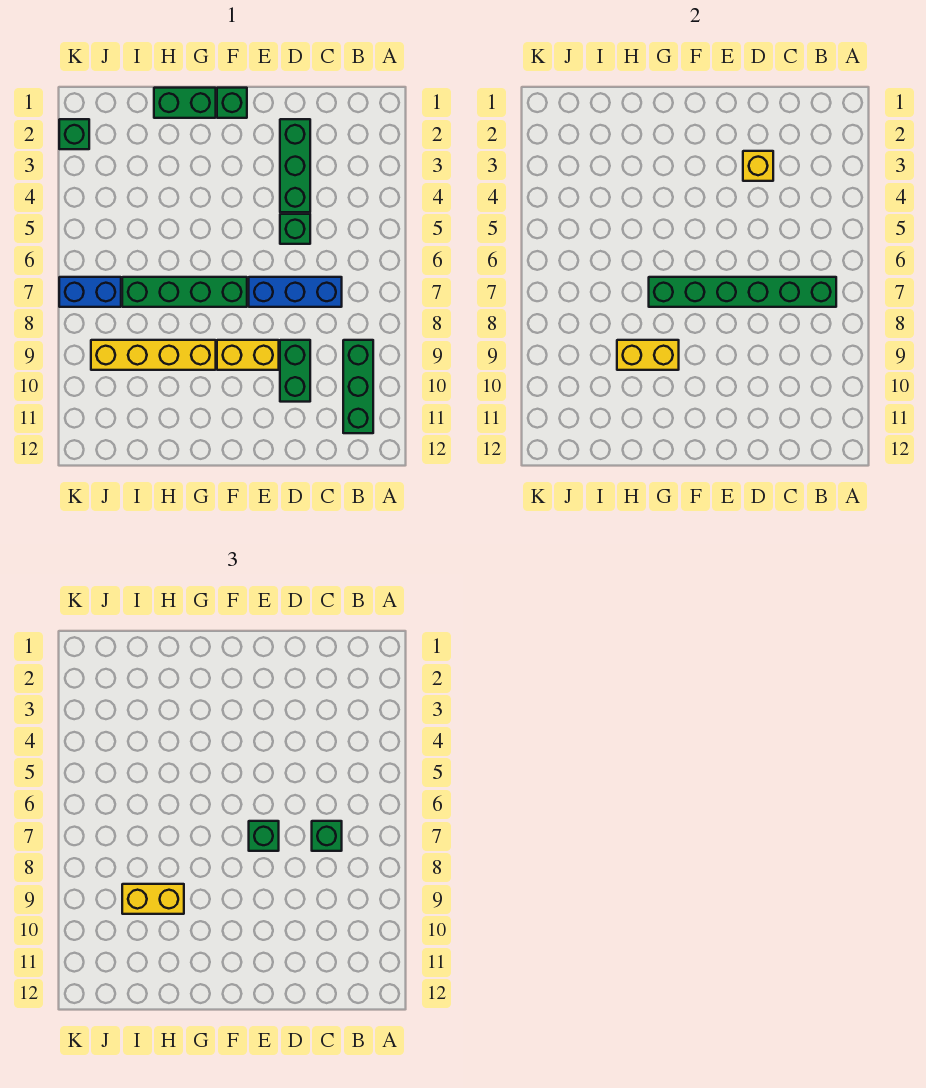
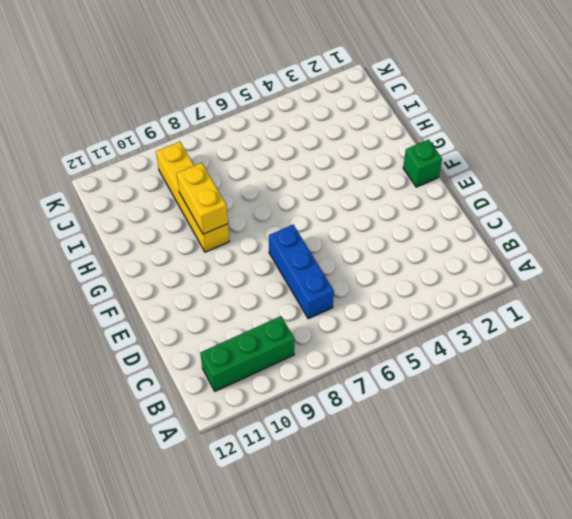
none -> green brick D2:D4 level 1
none -> green brick D5 level 1
none -> green brick D9:D10 level 1

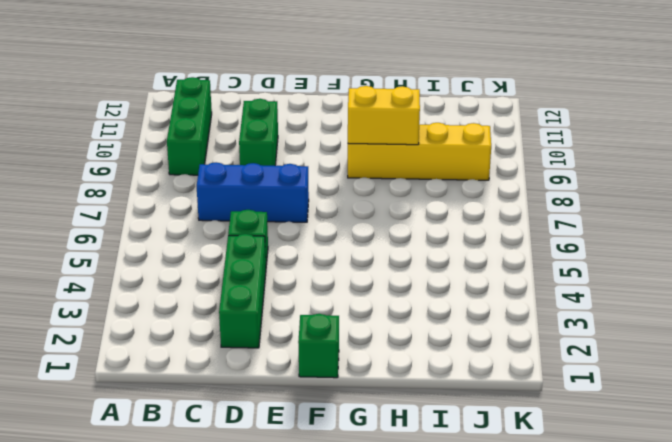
none -> yellow brick E9:F9 level 1
none -> green brick F7:I7 level 1
none -> green brick G1:H1 level 1

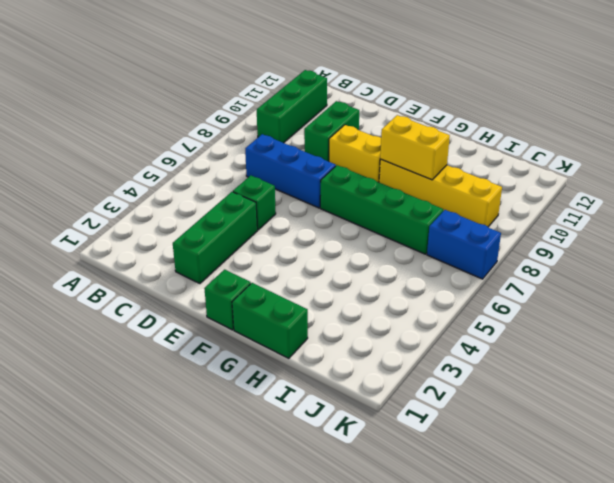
none -> green brick K2 level 1
none -> green brick B7:G7 level 2
none -> yellow brick D3 level 2

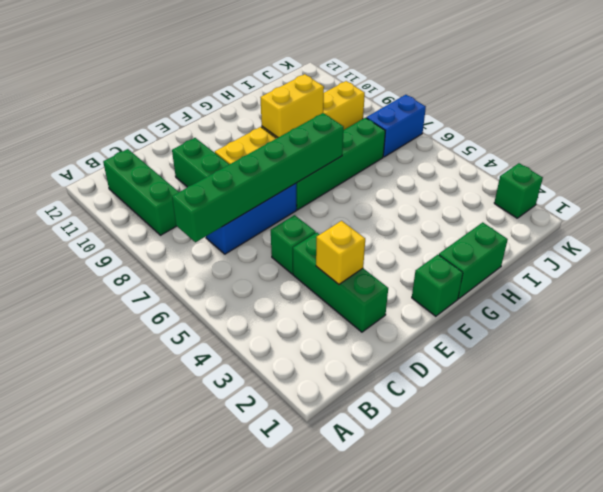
none -> green brick C7 level 3
none -> green brick E7 level 3
none -> yellow brick H9:I9 level 3

